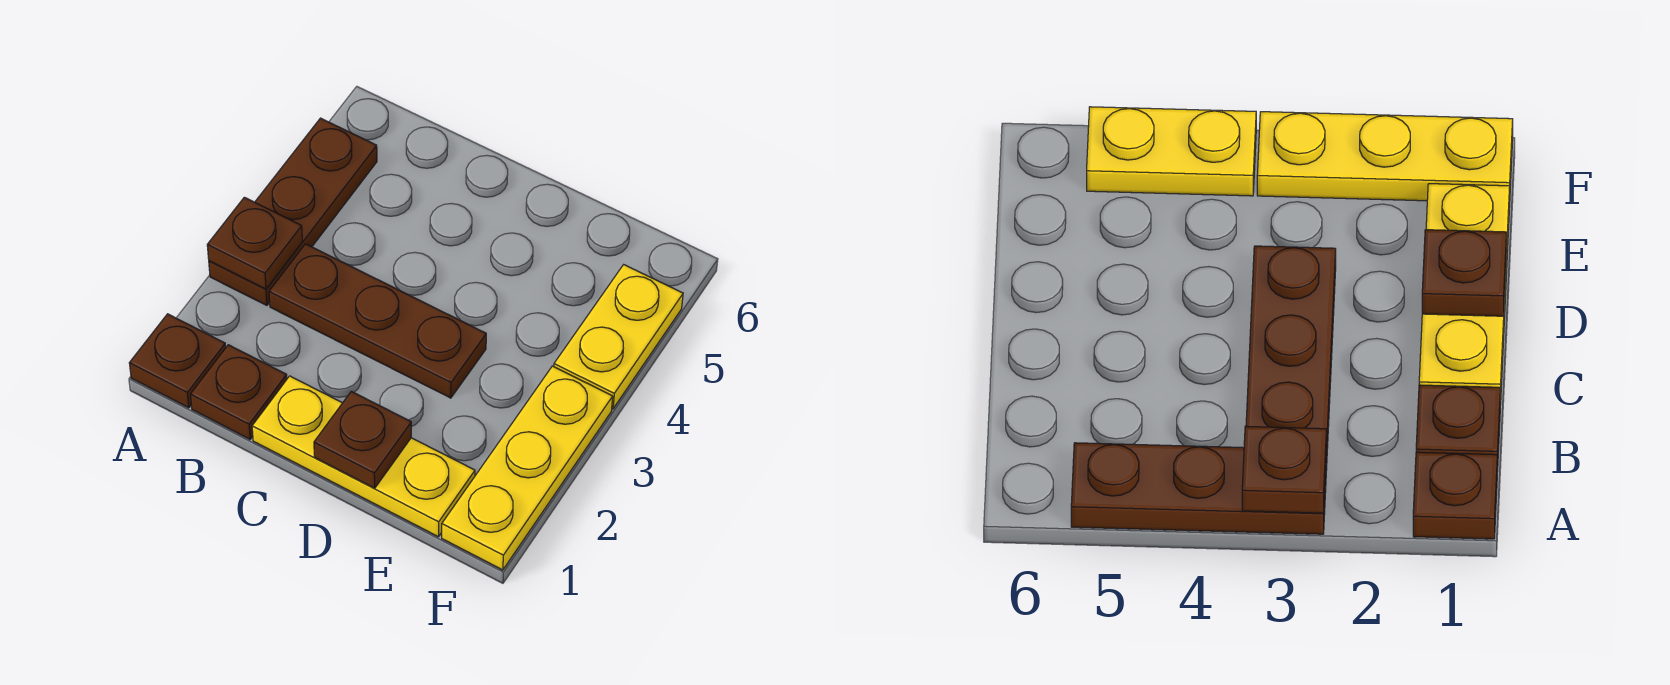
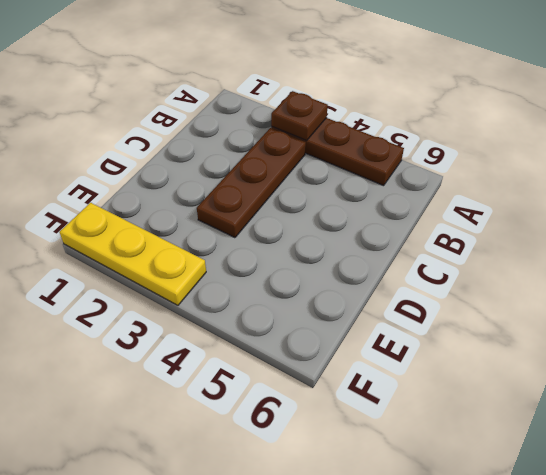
none -> brown plate A1 level 1
none -> brown plate B1 level 1

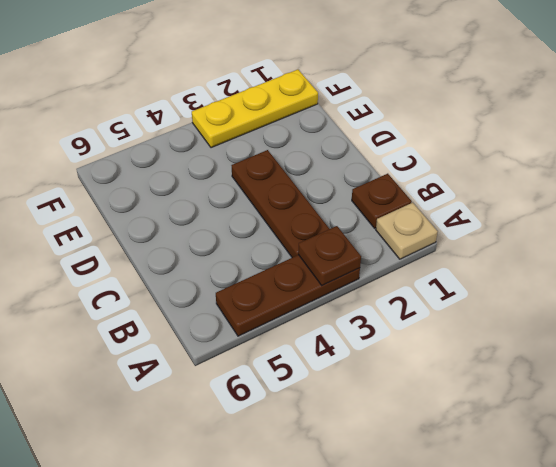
tan plate A1 level 1 -> brown plate A1 level 1
none -> yellow plate C1:E1 level 1
none -> yellow plate F4:F5 level 1

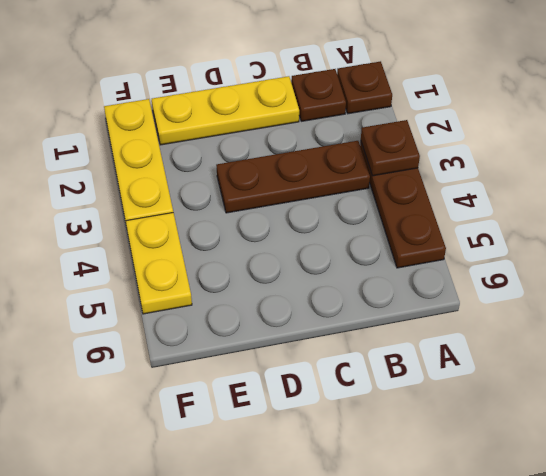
none -> brown plate D1 level 2

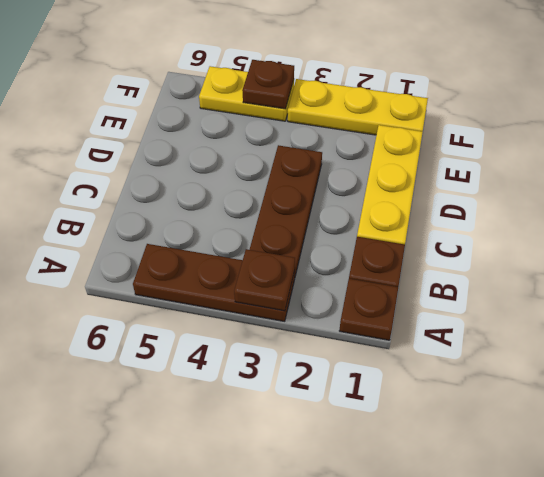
brown plate F4 level 2 -> brown plate D1 level 2

